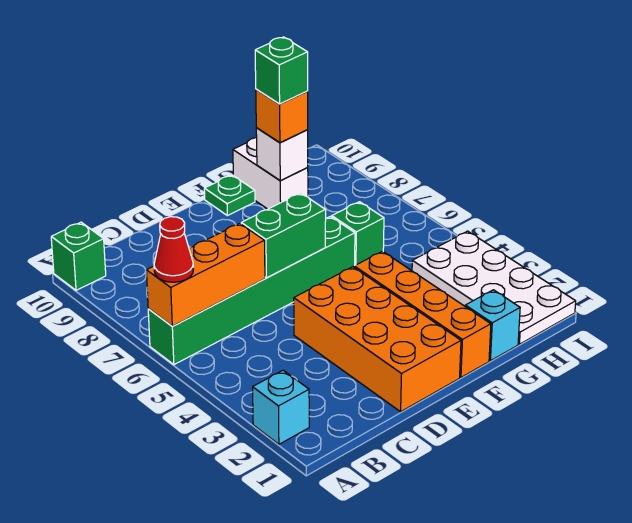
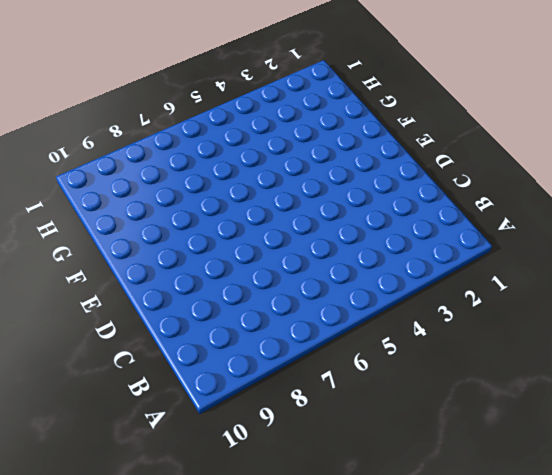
none -> cyan brick A2 level 1
none -> green brick A6:F6 level 1
none -> green brick A10 level 1

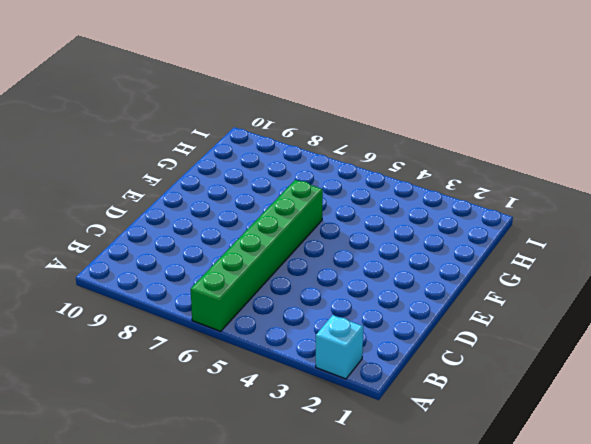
none -> green brick A10 level 1
none -> orange brick D1:E4 level 1
none -> orange brick F1:F4 level 1

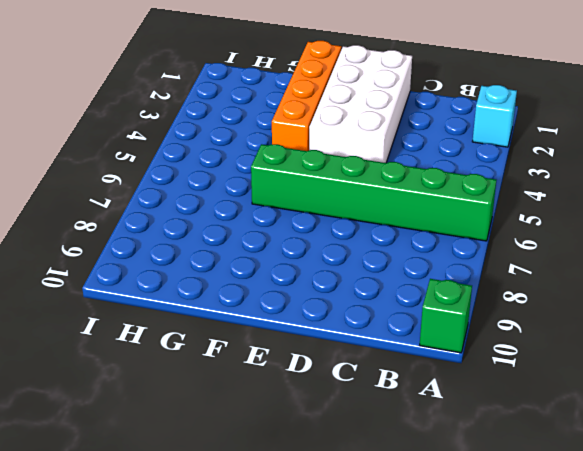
white brick D1:E4 level 1 -> orange brick D1:E4 level 1
none -> green plate F10 level 1
none -> cyan brick G1 level 1
none -> green brick G6 level 1

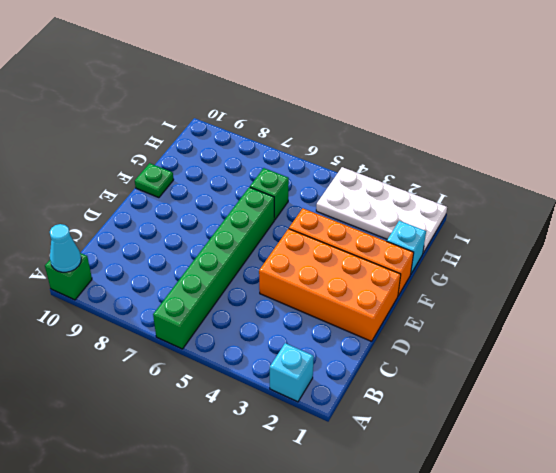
cyan cone A10 level 2 -> none
none -> white brick G9:G10 level 1
none -> orange brick A6:C6 level 2
none -> green brick D6:E6 level 2

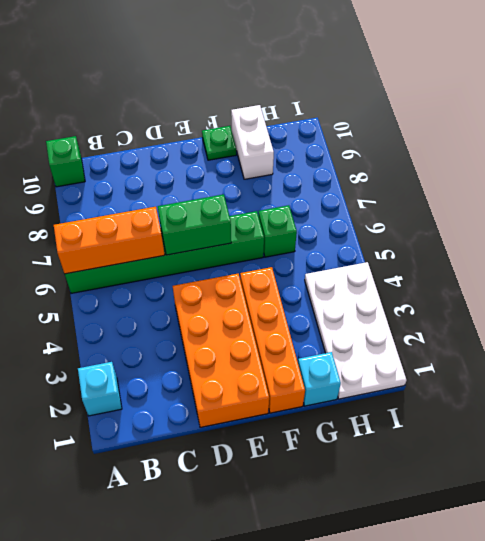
none -> white brick G9 level 2
none -> red cone A6 level 3
none -> orange brick G9 level 3

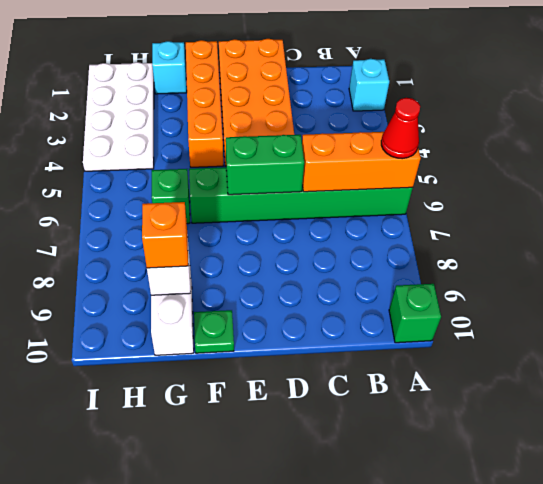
none -> green brick G9 level 4

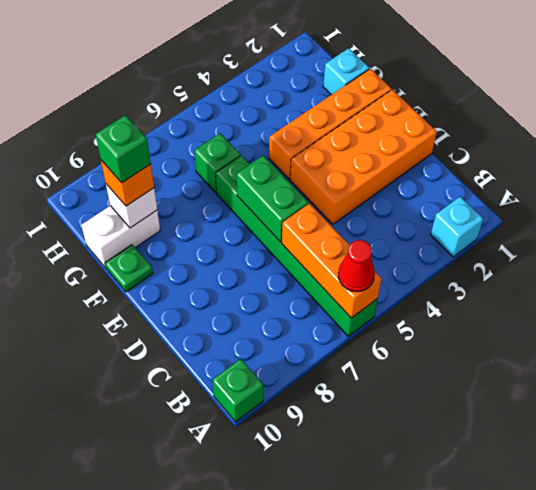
none -> white plate H1:I4 level 1

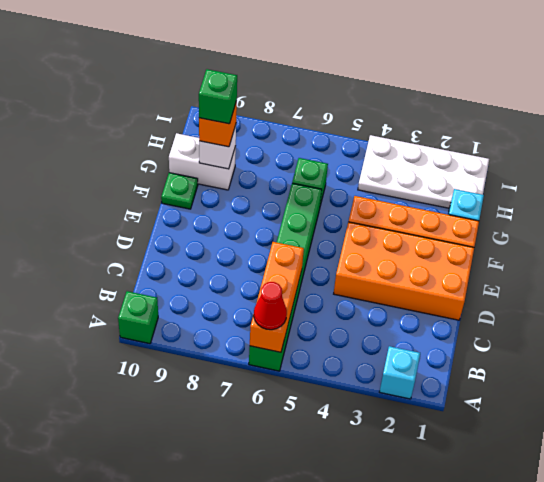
none -> green brick D6:E6 level 2

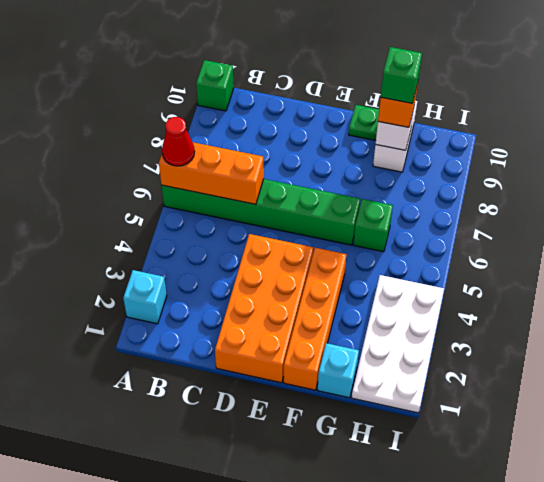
none -> green brick D6:E6 level 2

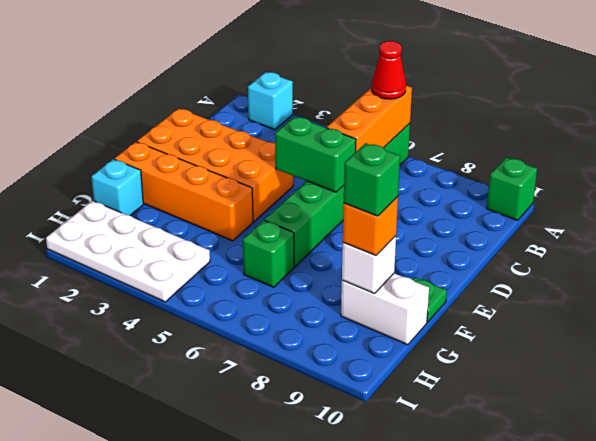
green brick D5:D6 level 2 -> green brick D6:E6 level 2

